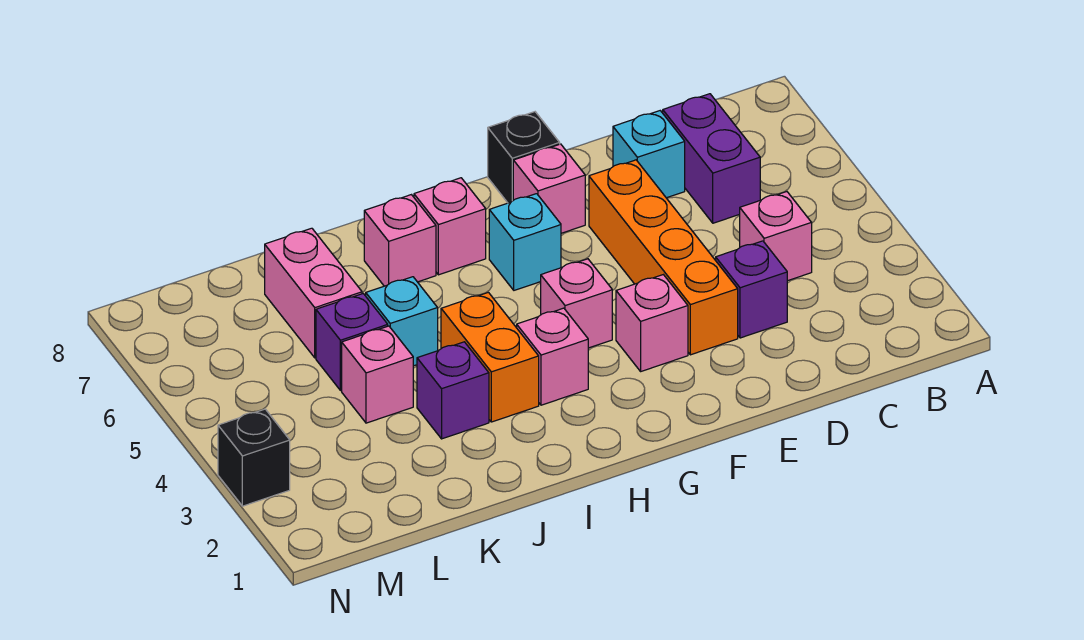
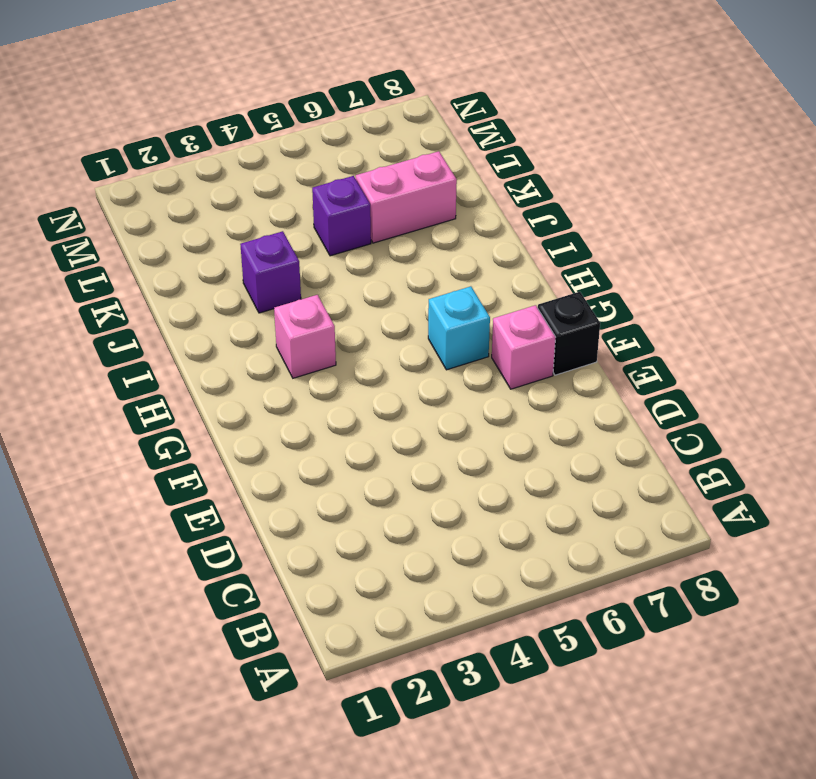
none -> pink brick C4 level 1
none -> purple brick C6:C7 level 1
none -> purple brick D3 level 1

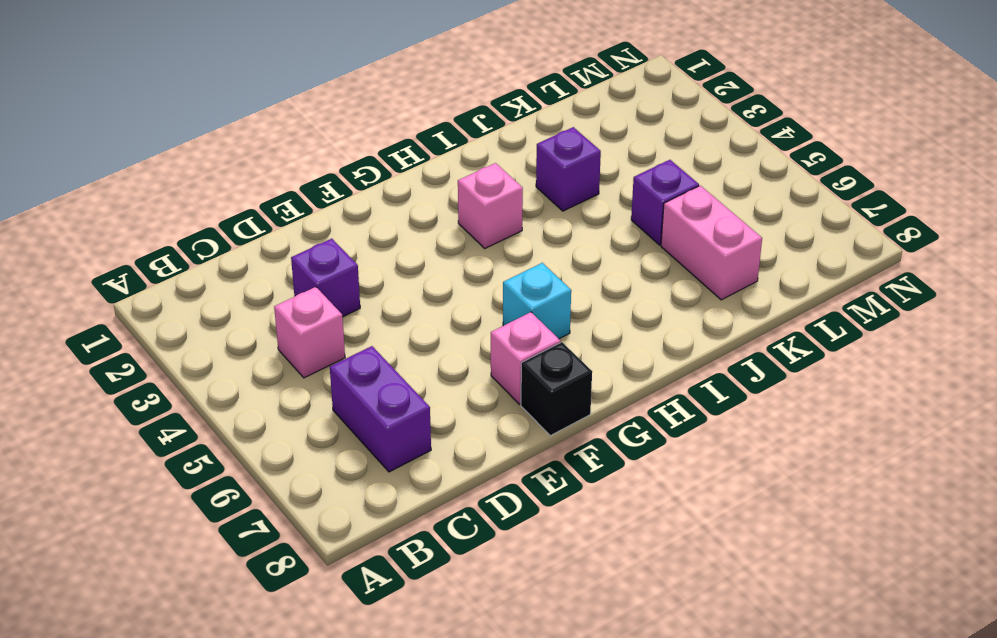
none -> cyan brick D7 level 1
none -> orange brick E3:E6 level 1
none -> pink brick F3 level 1

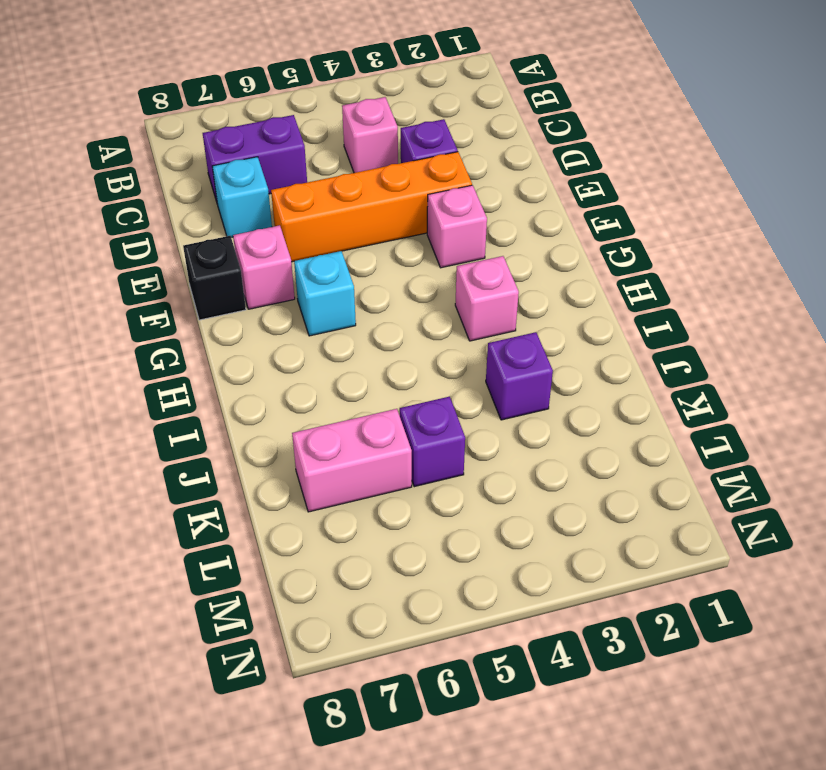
none -> pink brick G4 level 1
none -> pink brick H7 level 1
none -> orange brick I3:I4 level 1

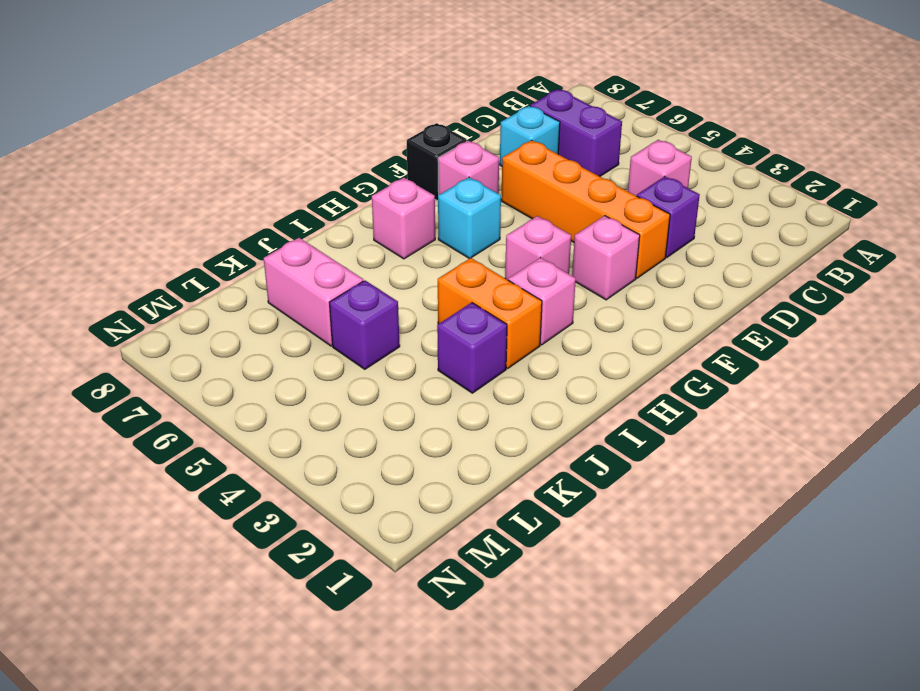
none -> pink brick I7 level 1
none -> cyan brick J5 level 1
none -> pink brick K4 level 1

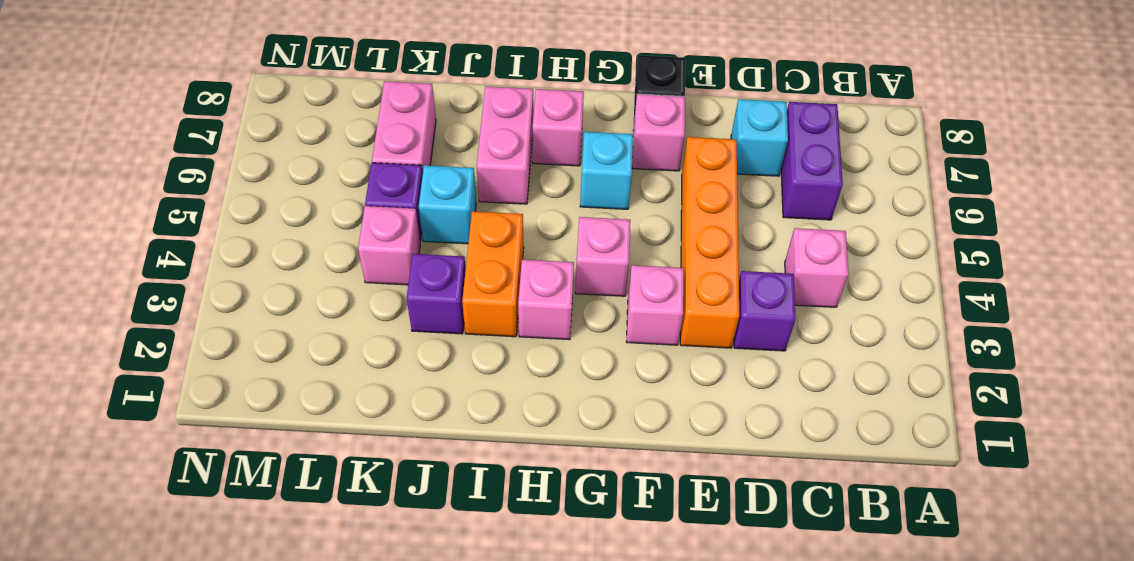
pink brick I6:I7 level 1 -> pink brick I7 level 1
none -> black brick N3 level 1

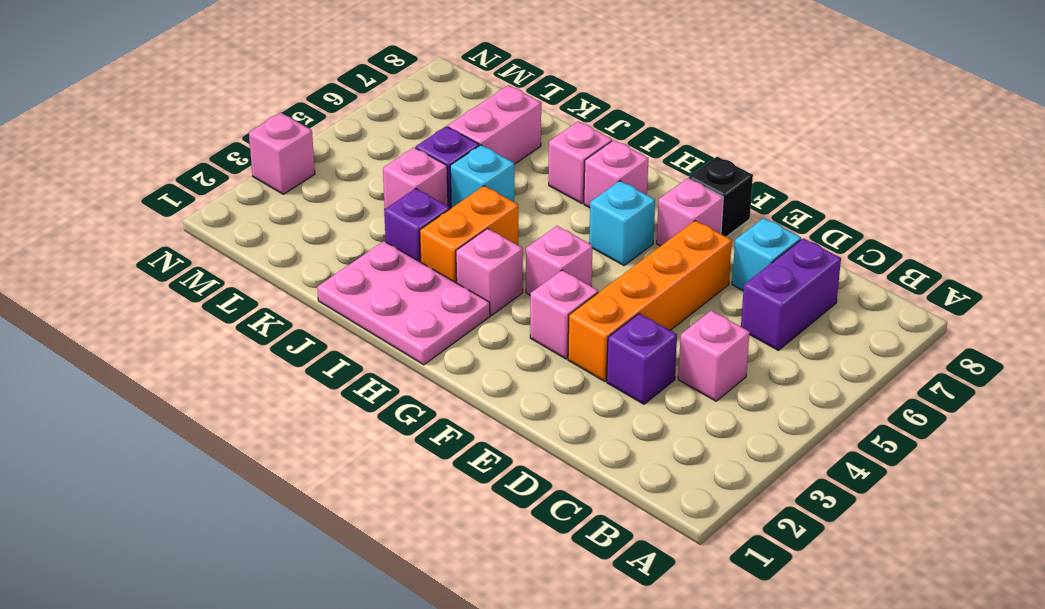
pink plate H1:J2 level 1 -> none
pink brick N3 level 1 -> black brick N3 level 1

